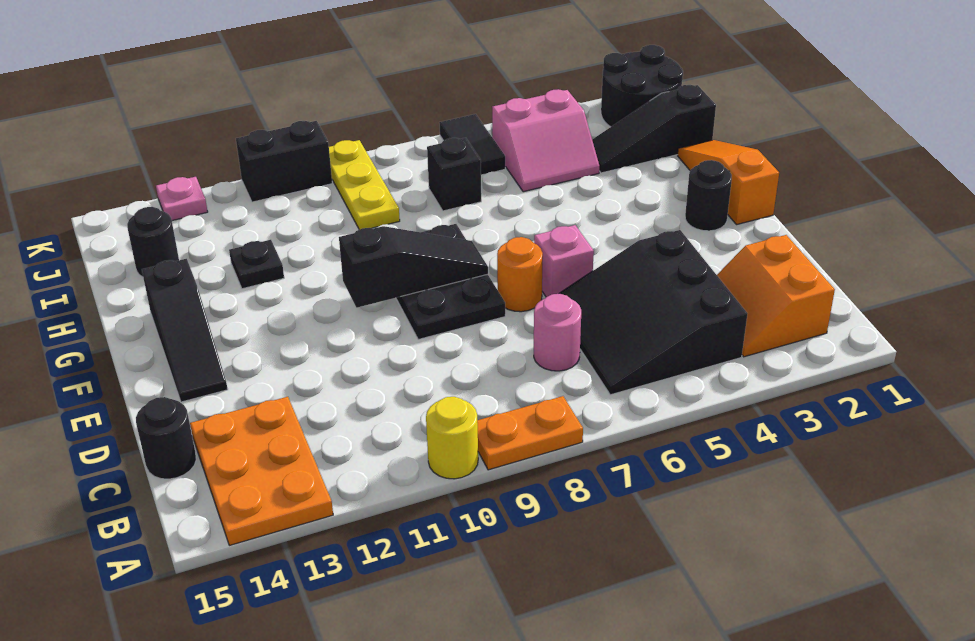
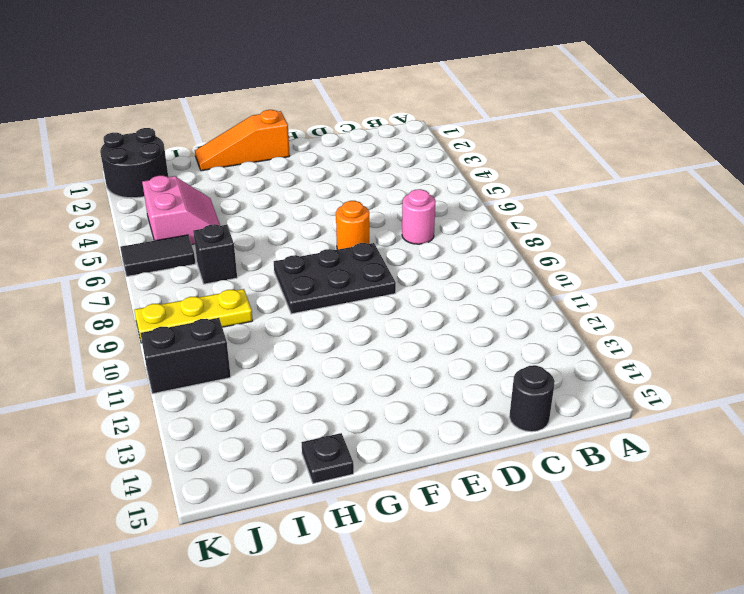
black plate H15 level 1 -> black plate H12 level 1
black brick J11:K11 level 1 -> black brick K10:K11 level 1
none -> orange plate A8:A9 level 1
none -> yellow round brick A10 level 1
none -> orange plate A13:C14 level 1

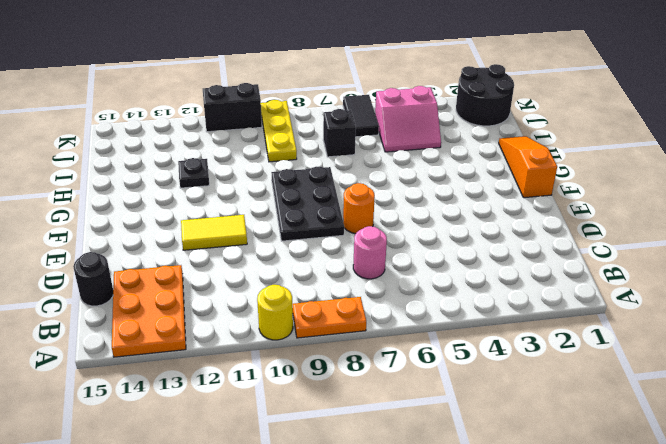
yellow tile E11:E12 level 1 -> none
none -> orange slope B2:C3 level 1 top 2
none -> black slope B4:D6 level 1 top 4
none -> pink brick E6 level 1

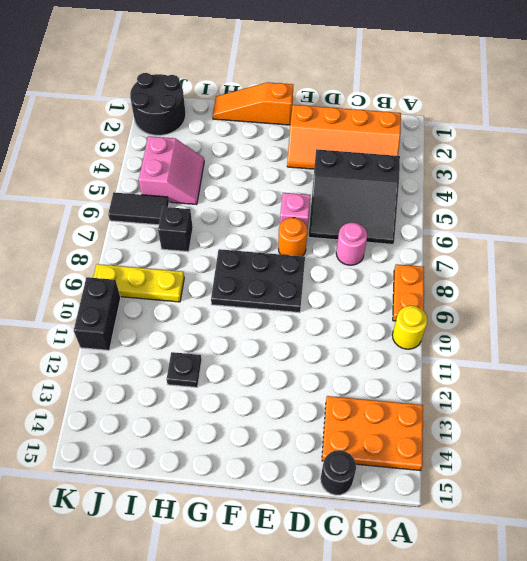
orange slope B2:E3 level 1 top 2 -> orange slope B2:C3 level 1 top 2
none -> black slope E14:G14 level 1 top G
none -> black round brick F2 level 1
none -> black slope I1:I3 level 1 top 1

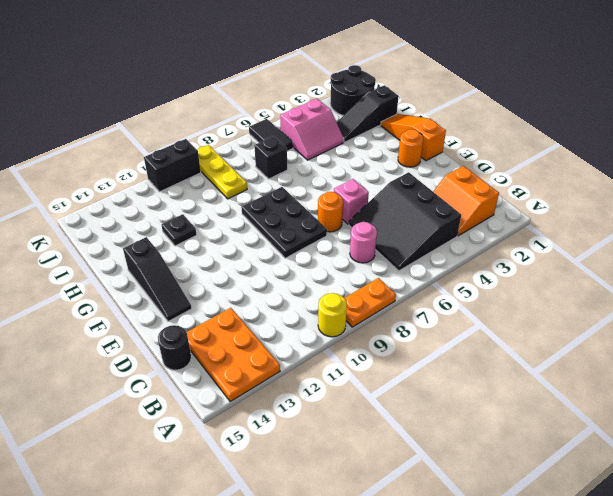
orange round brick F2 level 1 -> black round brick F2 level 1
none -> black round brick I14 level 1
none -> pink plate K13 level 1
none -> black slope F8:F10 level 2 top 10

